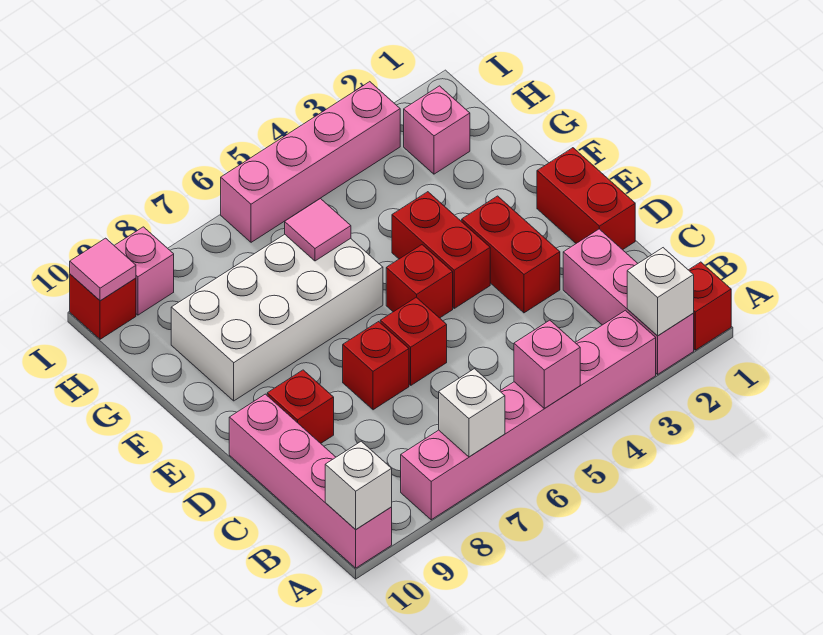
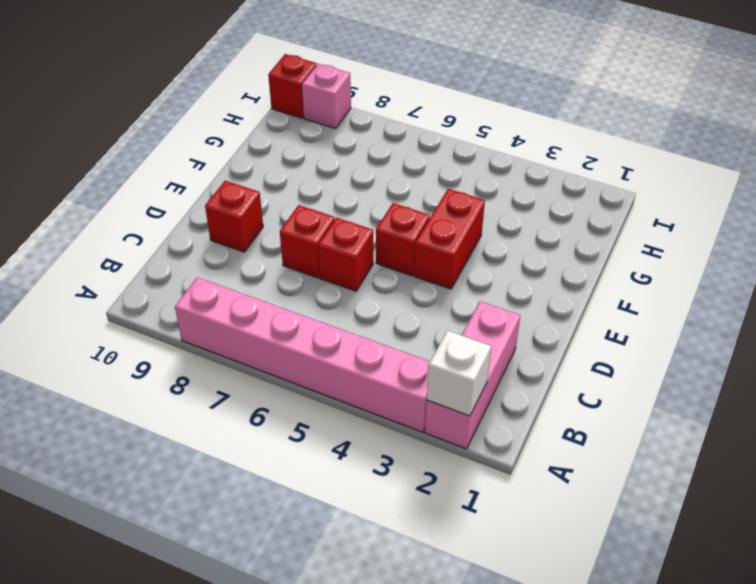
none -> red brick A1 level 1
none -> pink brick A10:D10 level 1
none -> red brick D1:E1 level 1

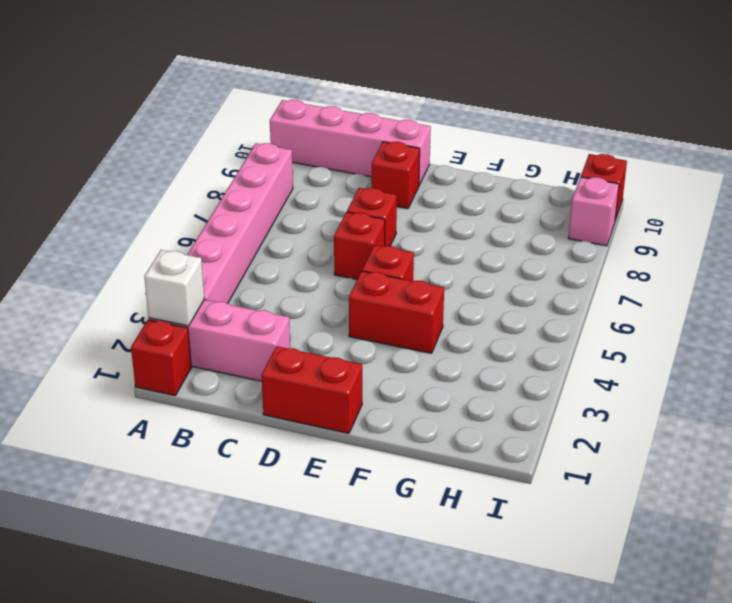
none -> red brick D3:E3 level 1
none -> white brick F6:G9 level 1
none -> pink brick H2 level 1

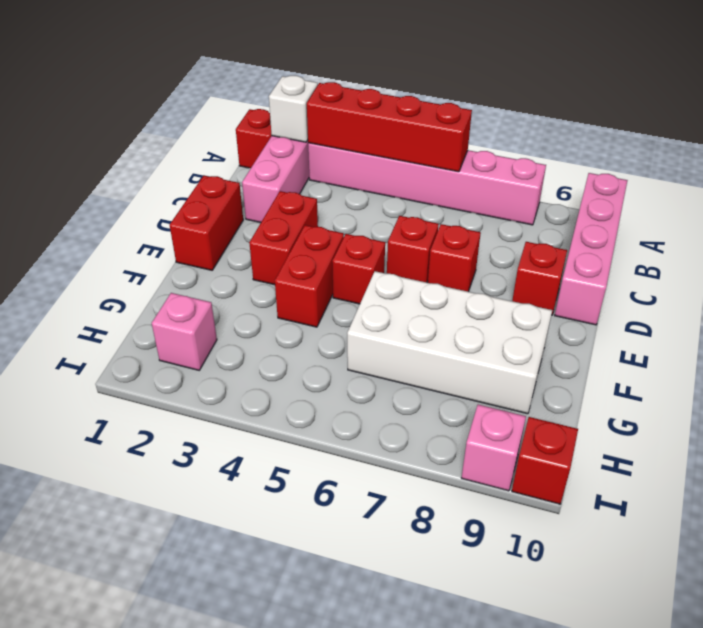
red brick A3:A6 level 2 -> pink brick A5 level 2
none -> pink brick I3:I6 level 1
none -> white brick A7 level 2
none -> white brick A10 level 2

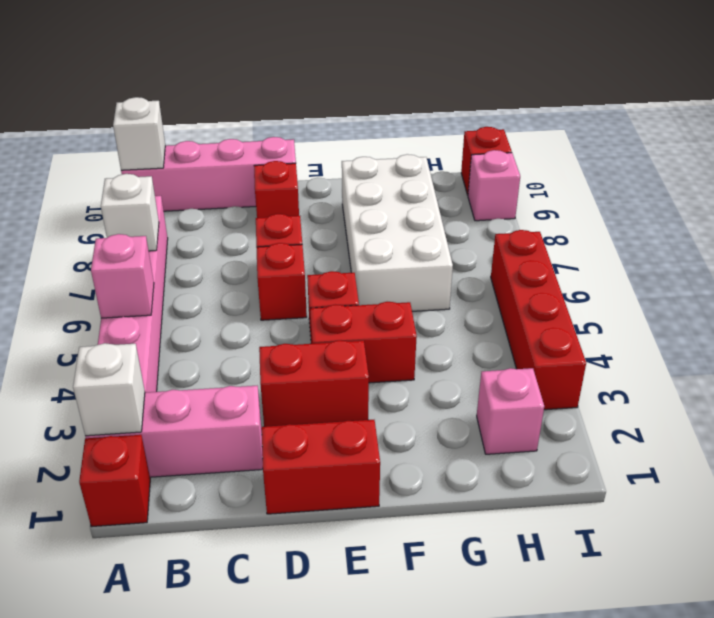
red brick I3:I6 level 1 -> pink brick I3:I6 level 1
none -> pink tile G6 level 2
none -> pink tile I10 level 2

